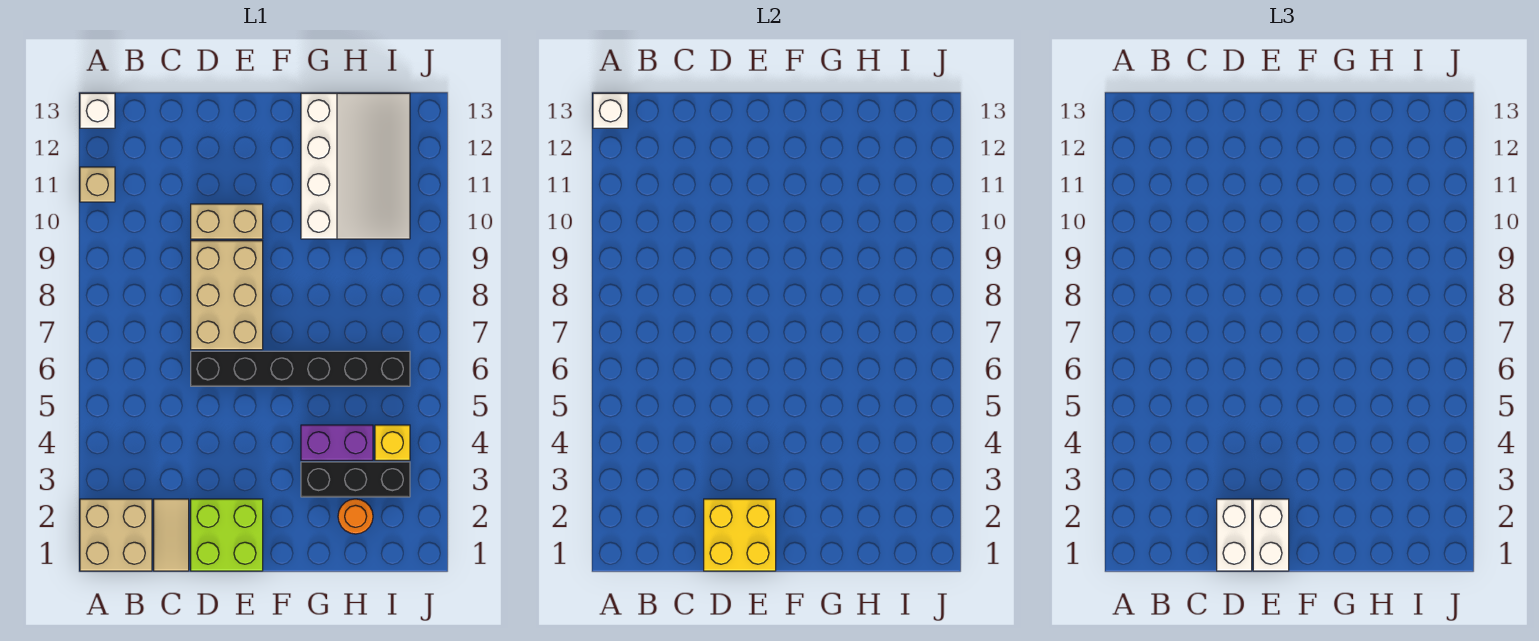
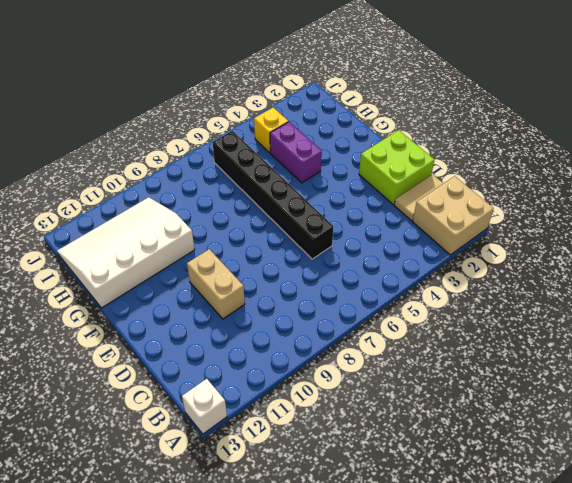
none -> tan brick A11 level 1
none -> tan brick D7:E9 level 1
none -> black brick G3:I3 level 1

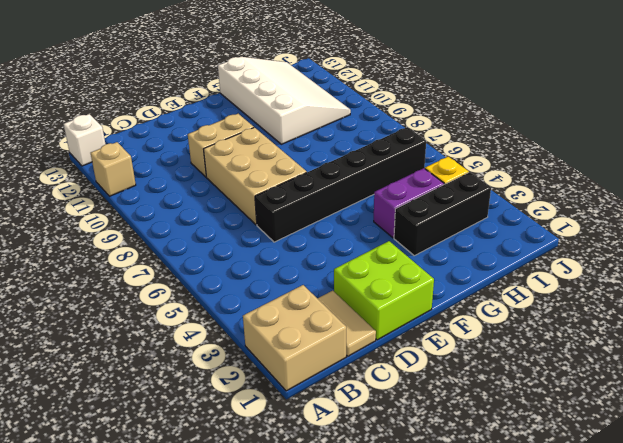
none -> orange round brick H2 level 1
none -> white brick A13 level 2
none -> yellow brick D1:E2 level 2

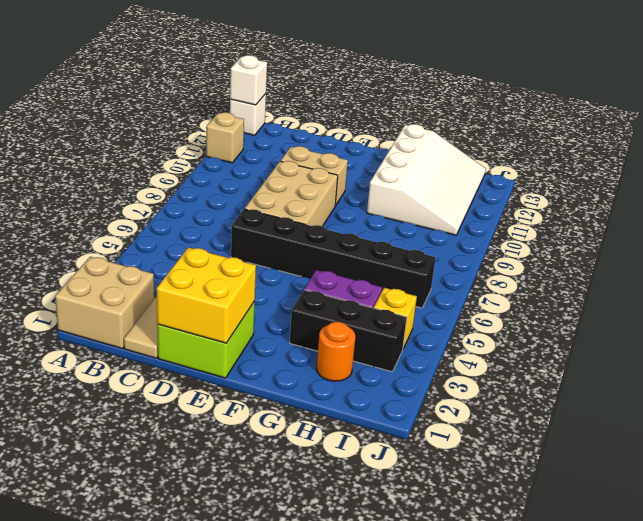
none -> white brick D1:D2 level 3
none -> white brick E1:E2 level 3

